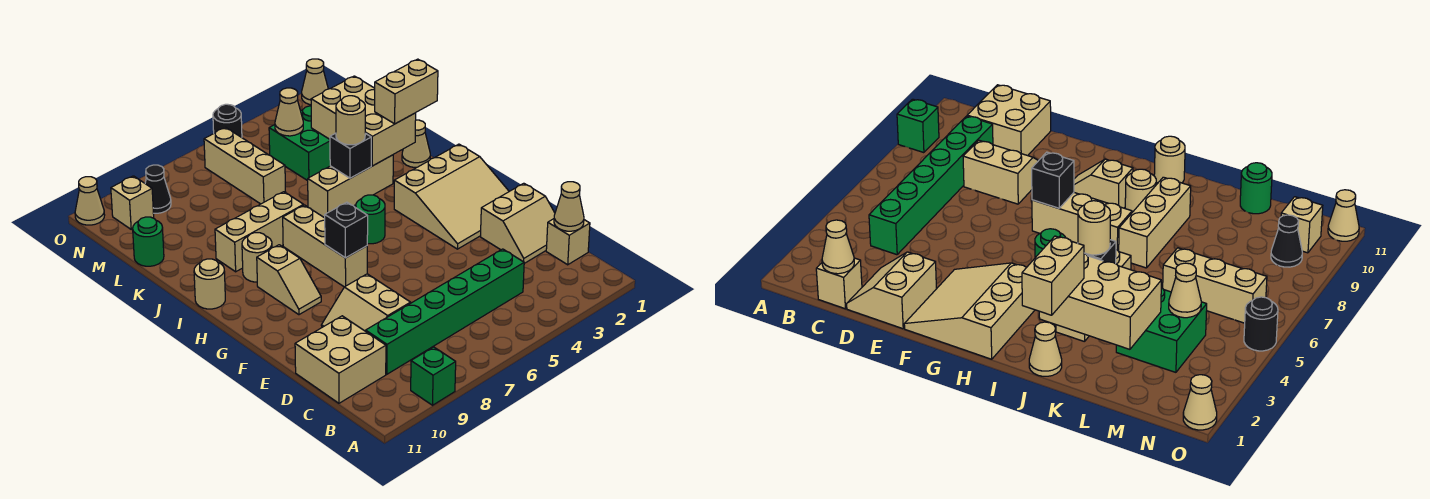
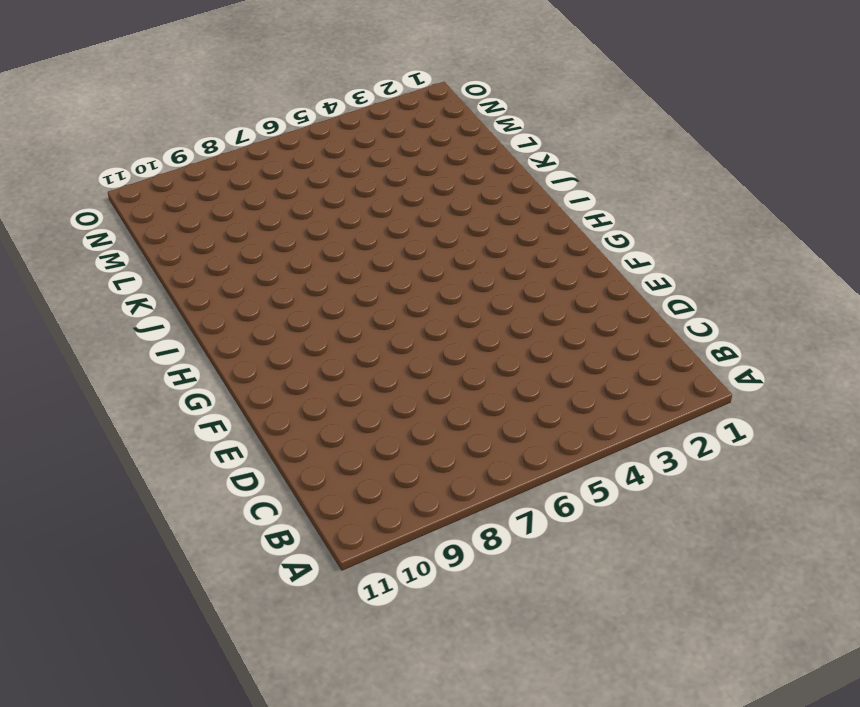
none -> green brick A9 level 1
none -> tan brick C1 level 1
none -> green brick C4:C9 level 1
none -> tan brick C10:D11 level 1

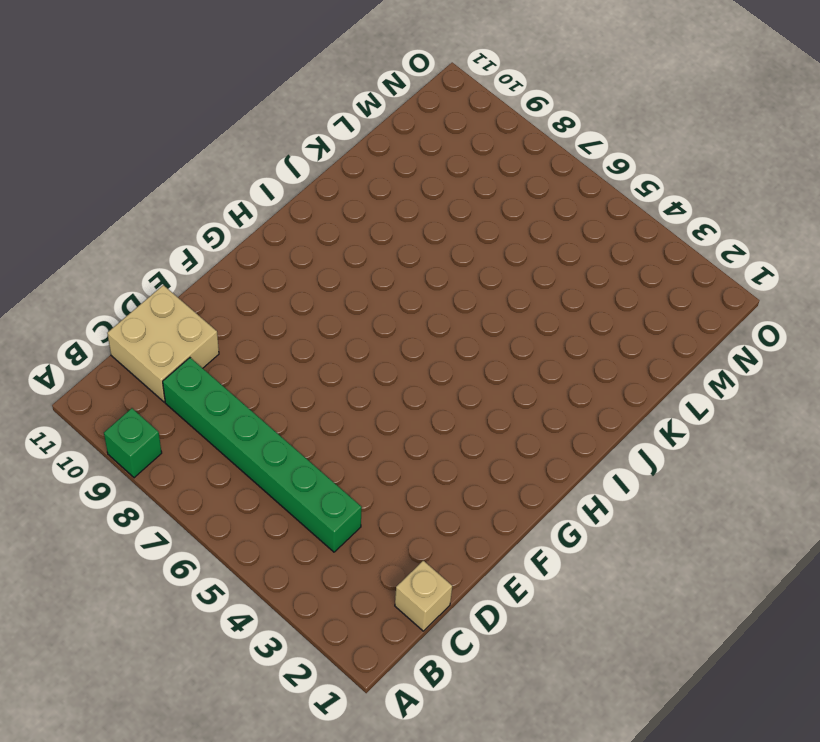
none -> tan slope D1:E2 level 1 top E
none -> tan slope D8:E9 level 1 top 8
none -> tan slope F1:H3 level 1 top H
none -> tan brick G7:I7 level 1

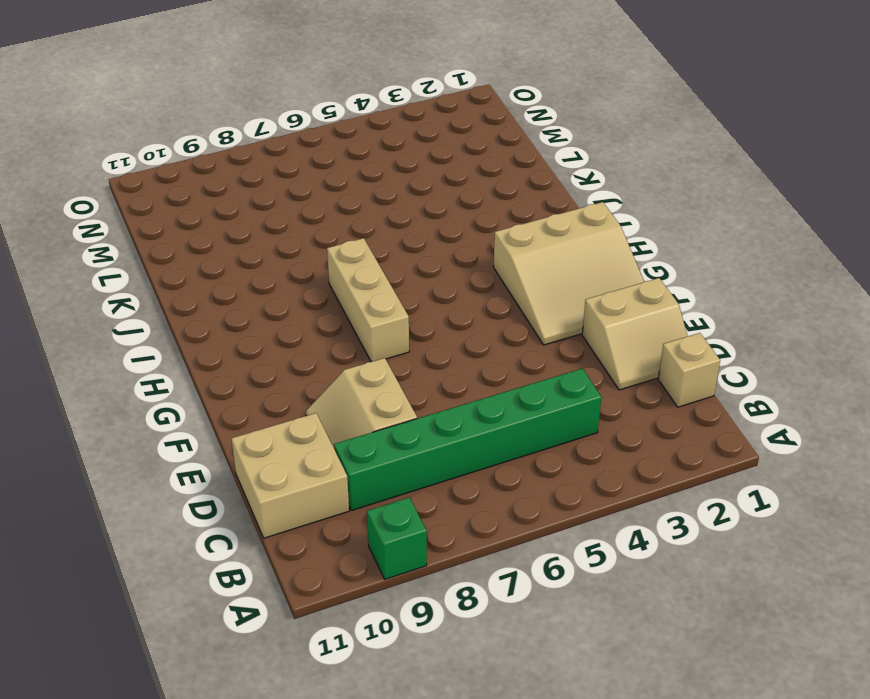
none -> tan slope G9:H9 level 1 top H
none -> green round brick H5 level 1
none -> tan round brick I9 level 1
none -> tan round brick I11 level 1

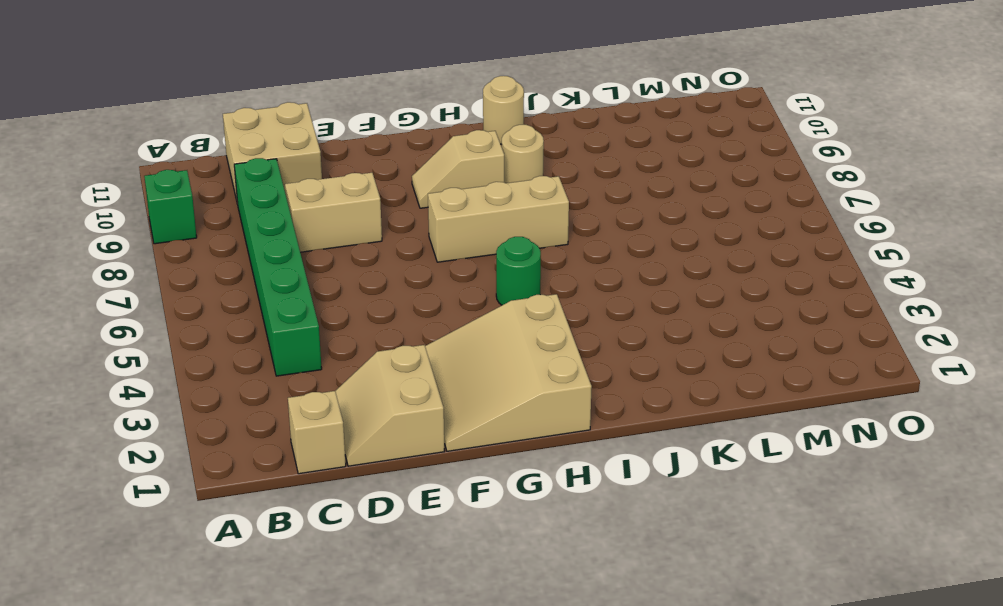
none -> tan cone J1 level 1
none -> tan brick J3:J5 level 1
none -> tan brick J7:J9 level 1
none -> green brick L3:M4 level 1

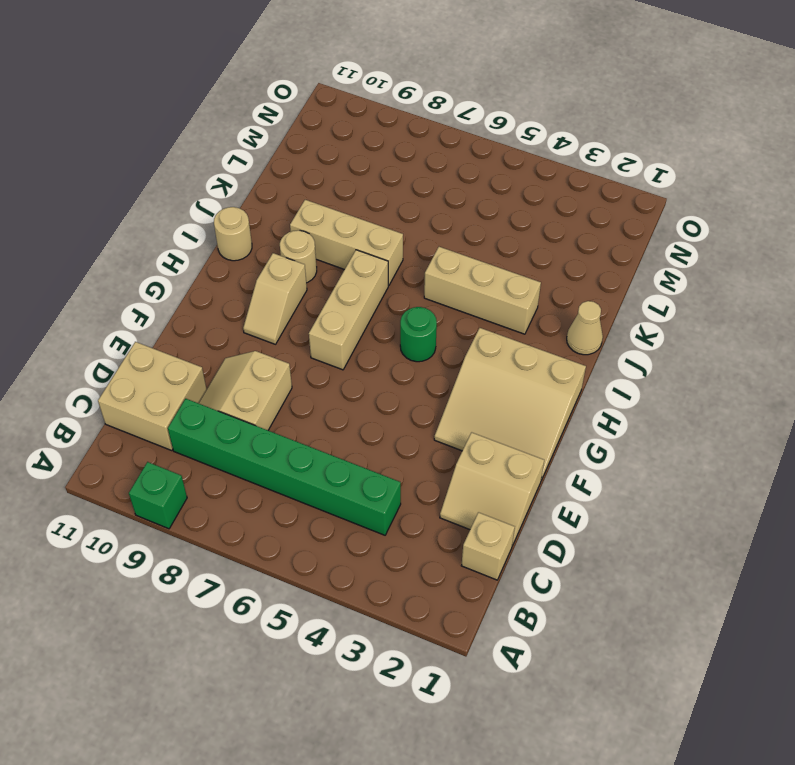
none -> green brick L3:M4 level 1
none -> tan brick L6:N6 level 1
none -> green round brick L11 level 1
none -> black cone N9 level 1

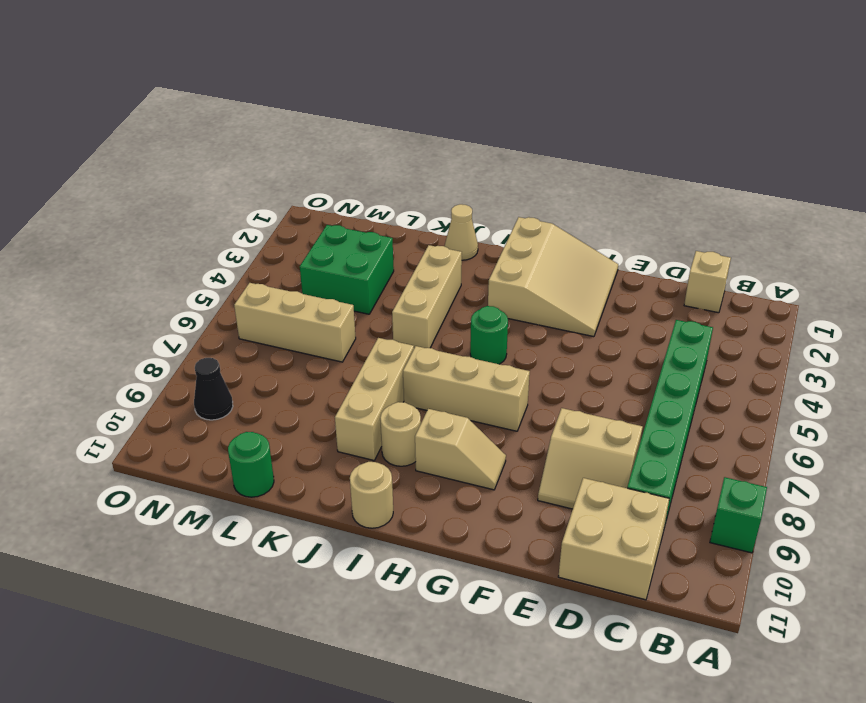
none -> tan slope D1:E2 level 1 top E
none -> tan brick N10 level 1
none -> tan cone O1 level 1
none -> black round brick O5 level 1

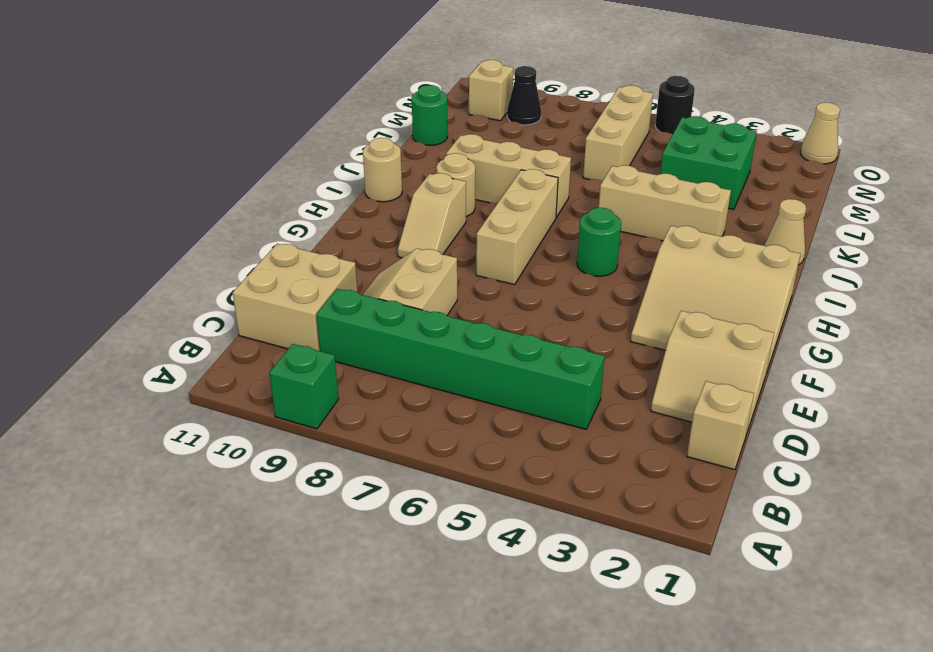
none -> tan cone O11 level 1
none -> tan cone C1 level 2
none -> black brick G7 level 2
none -> tan brick J2:L3 level 2

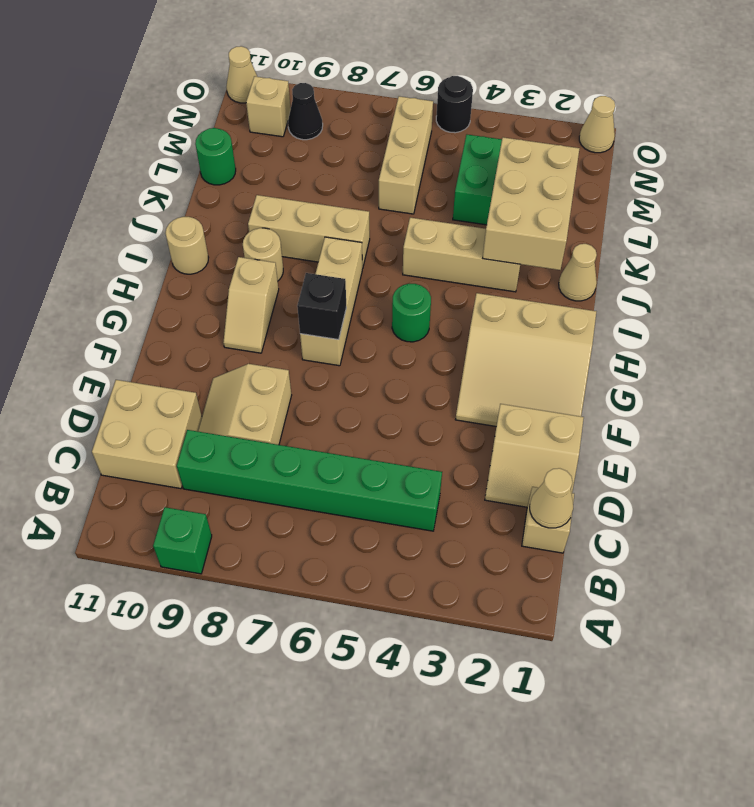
none -> black brick J4 level 2
none -> tan cone M4 level 2
none -> tan brick J1:J2 level 3
none -> tan round brick J4 level 3

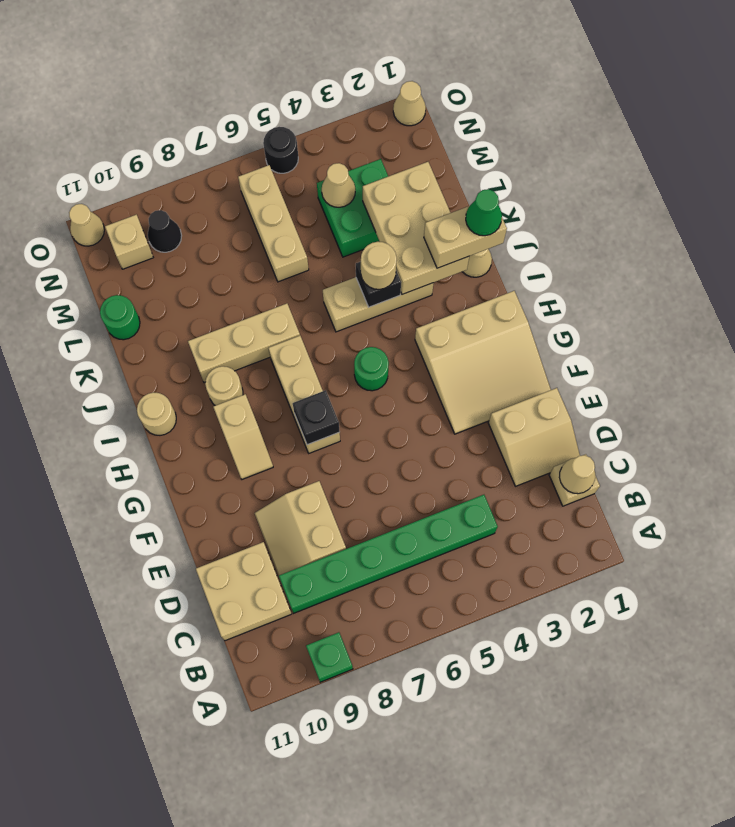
green cone J1 level 4 -> none

